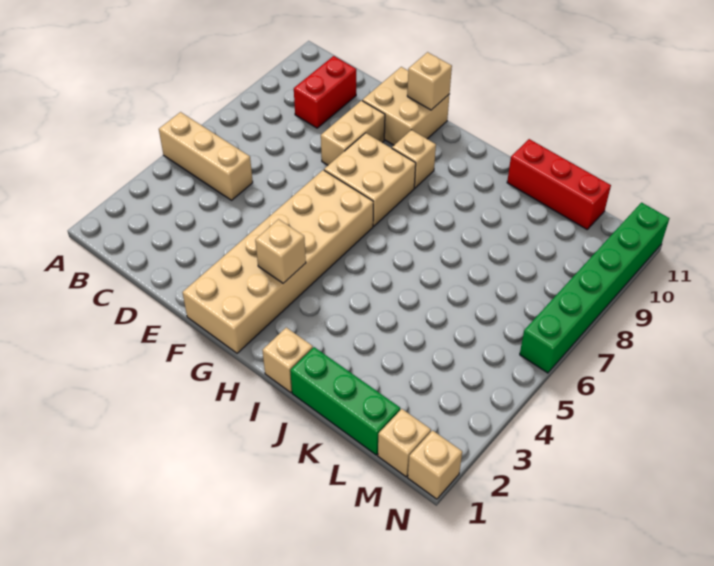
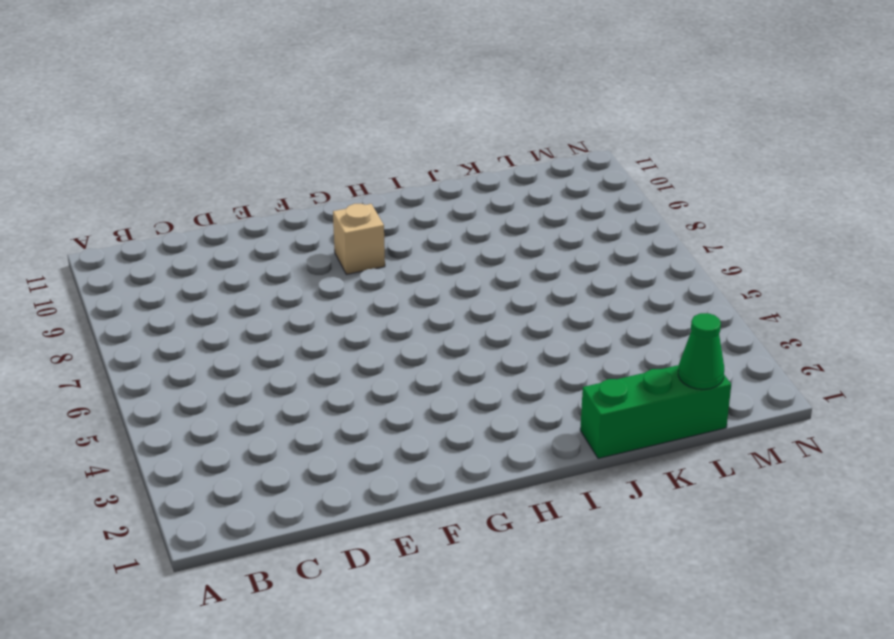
green cone L1 level 2 -> none
none -> tan brick A5:C5 level 1
none -> red brick C9:C10 level 1
none -> tan brick E8:E9 level 1

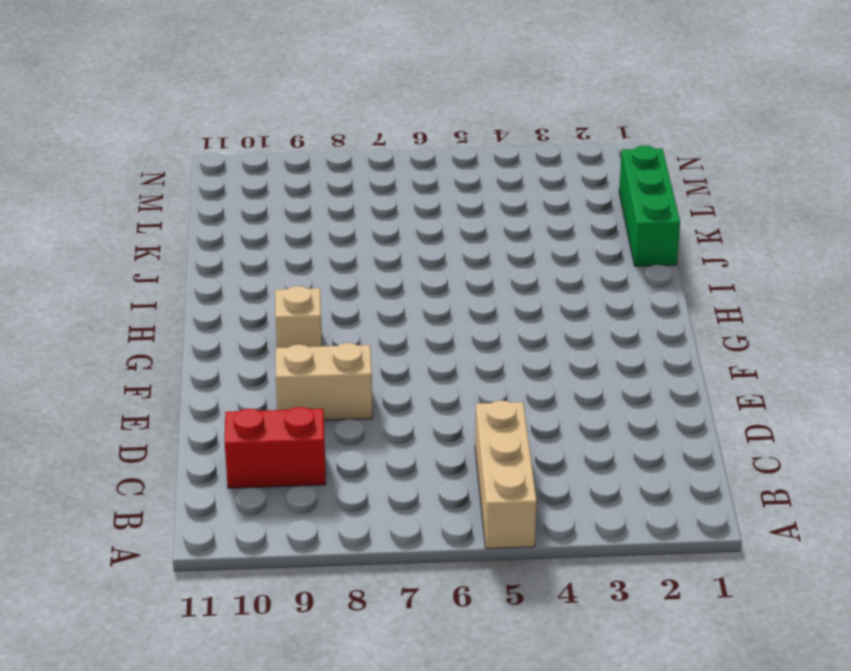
none -> tan brick E10:F11 level 1
none -> tan brick F1:G6 level 1
none -> tan brick F7:G8 level 1

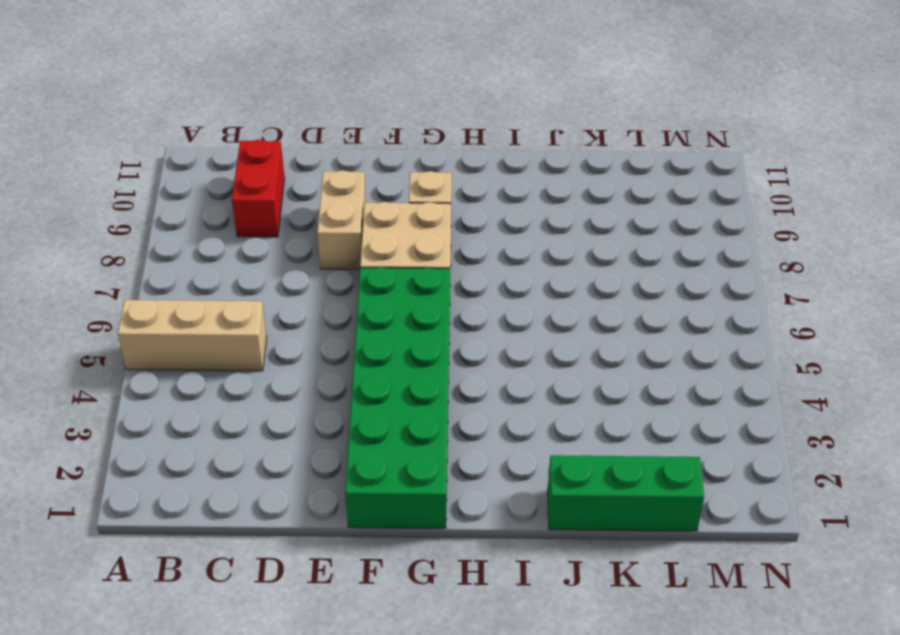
green brick F1:G6 level 1 -> tan brick F1:G6 level 1
none -> tan brick E10:F11 level 1
none -> tan brick I1 level 1
none -> red brick J11:L11 level 1

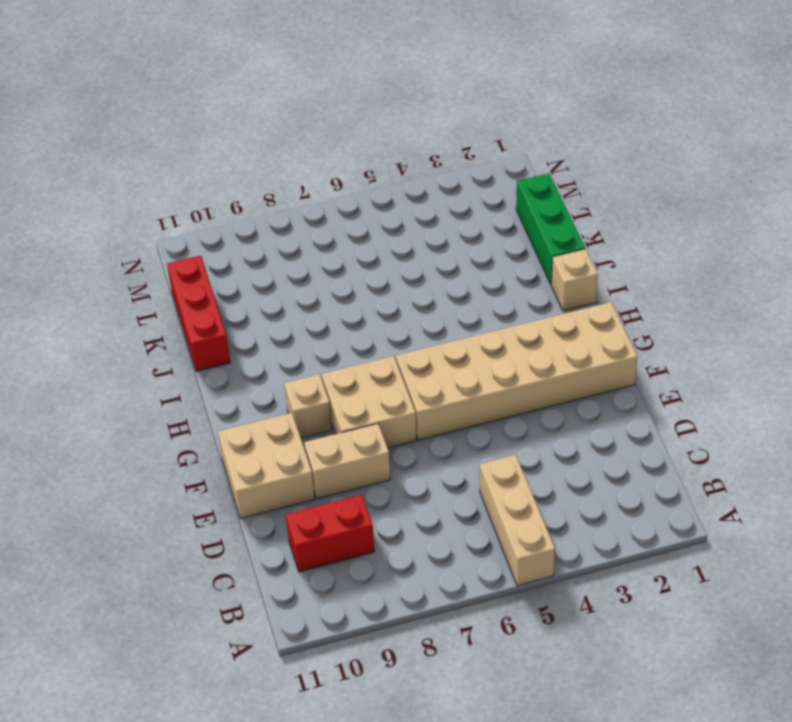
none -> tan brick M1 level 1
none -> tan brick N1 level 1
none -> green brick N6:N11 level 1

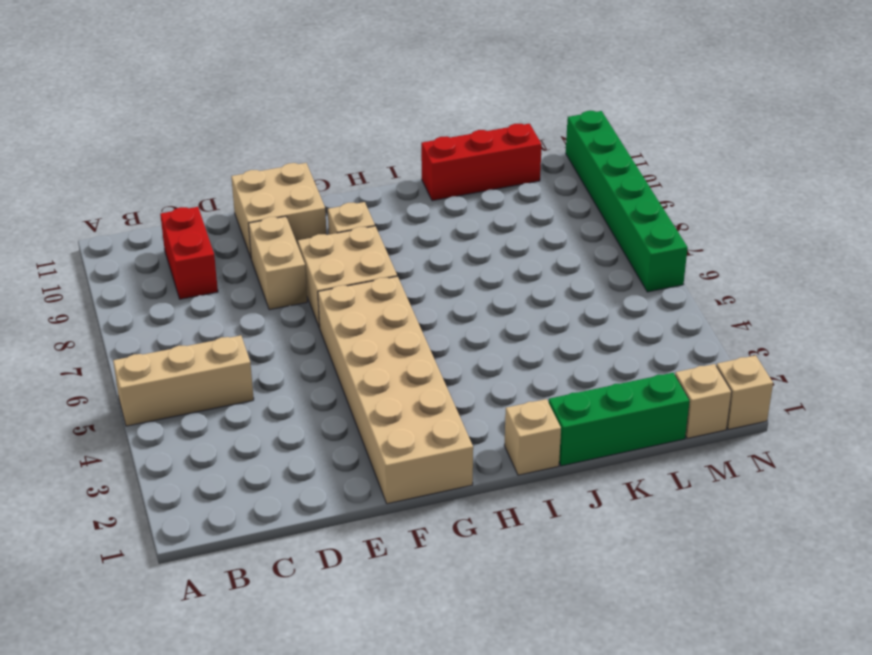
none -> tan brick F11 level 2
none -> tan brick G3 level 2

